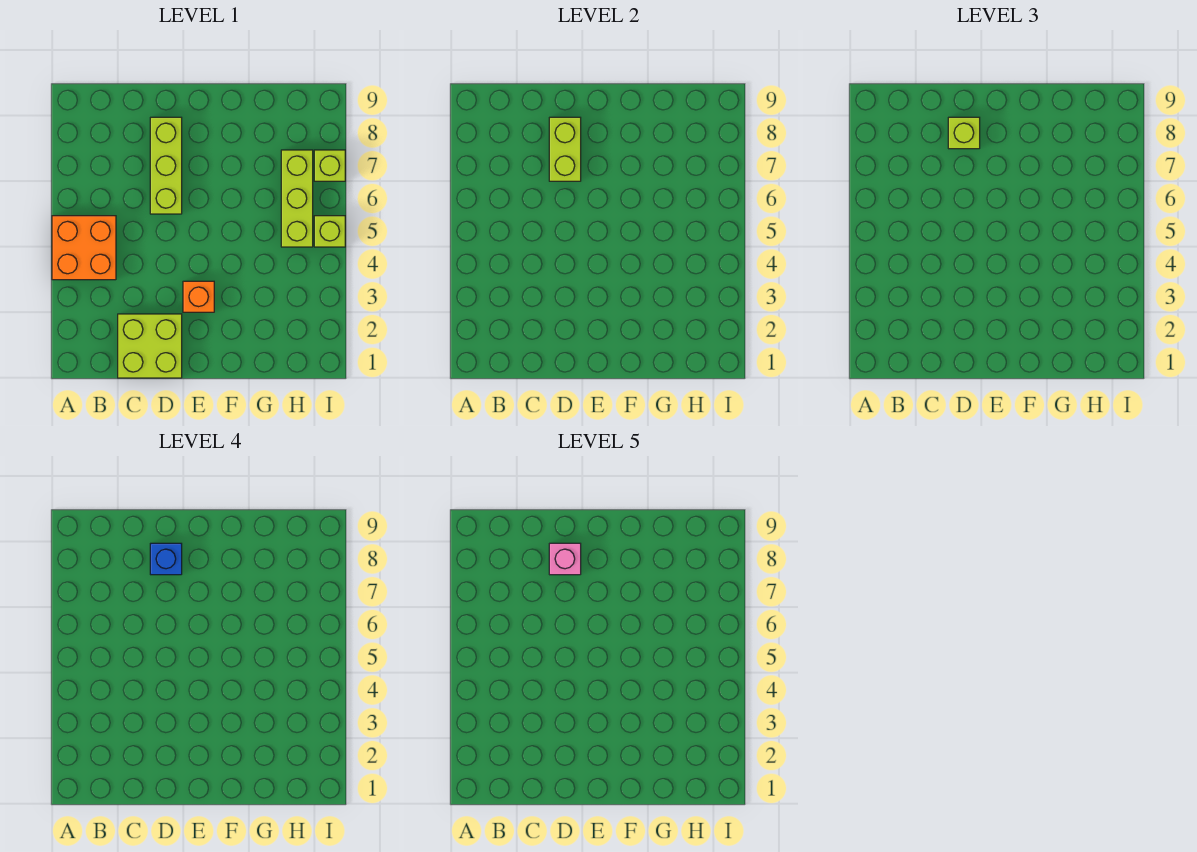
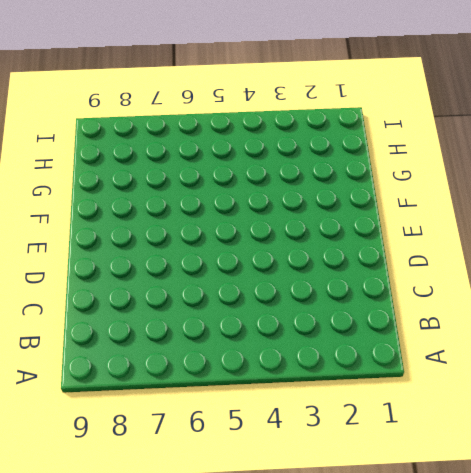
none -> orange brick A4:B5 level 1
none -> lime brick C1:D2 level 1

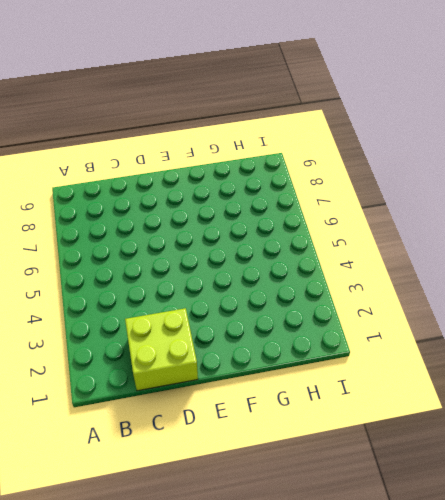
none -> orange brick A4:B5 level 1
none -> lime brick D6:D8 level 1

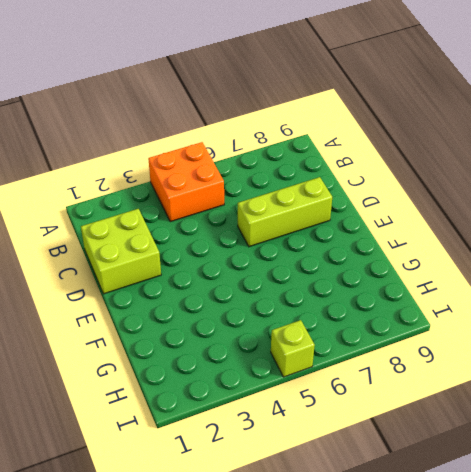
none -> orange brick E3 level 1
none -> lime brick H5:H7 level 1

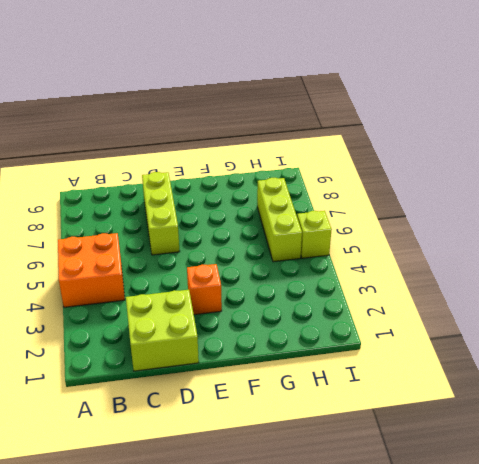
none -> lime brick I7 level 1
none -> lime brick D7:D8 level 2

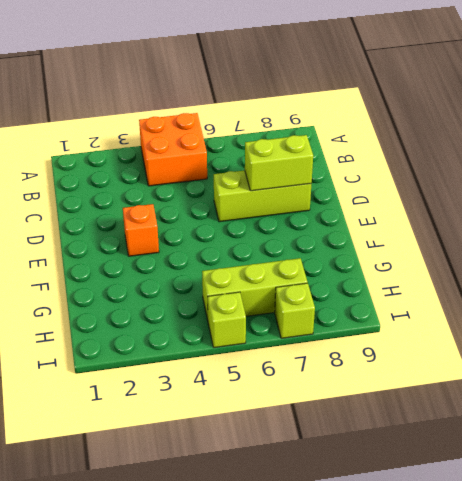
none -> lime brick C1:D2 level 1
none -> lime brick D8 level 3

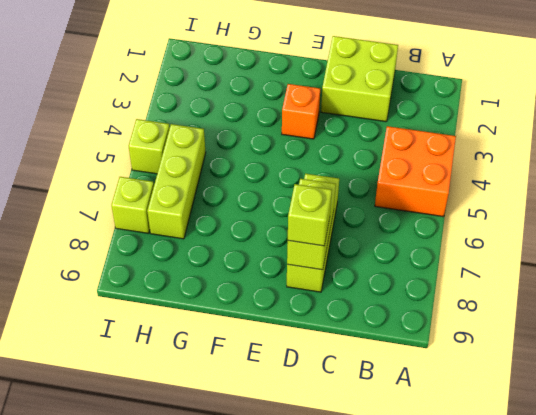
none -> blue brick D8 level 4
none -> pink brick D8 level 5

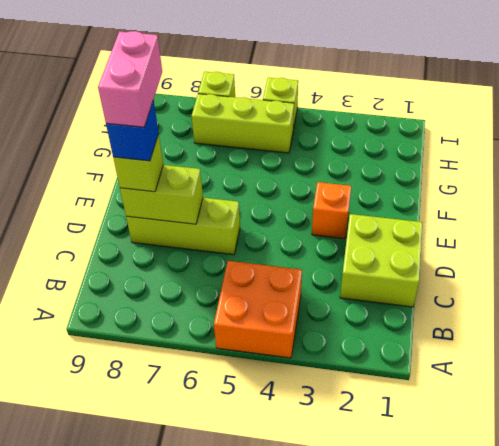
pink brick D8:E8 level 5 -> pink brick D8 level 5

